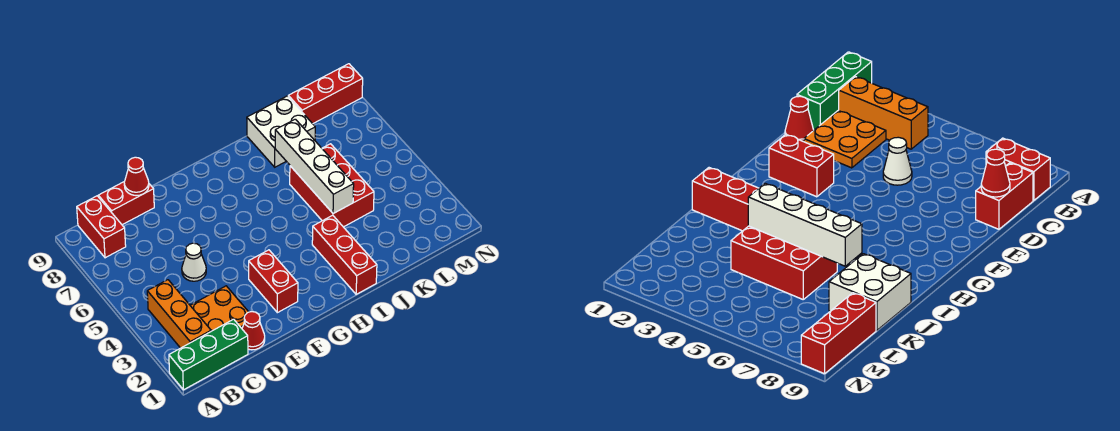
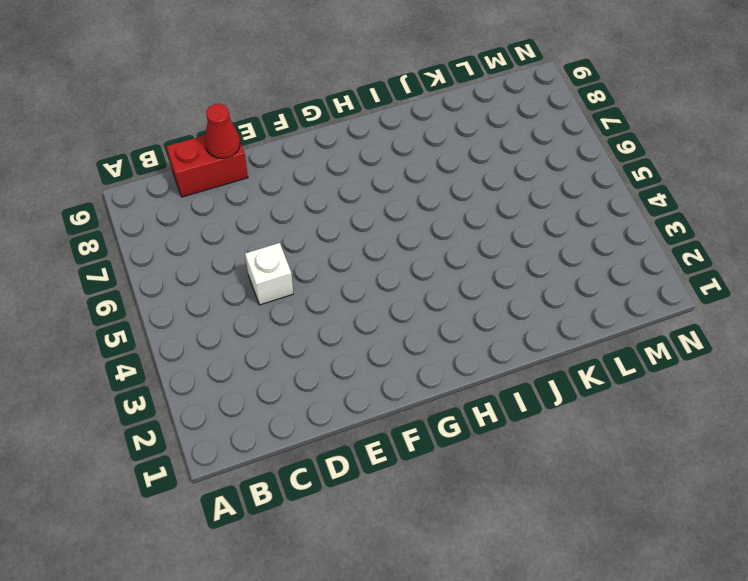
white brick D5 level 1 -> white cone D5 level 1
none -> green brick A1:C1 level 1
none -> orange brick B2:B4 level 1
none -> red brick B8:B9 level 1

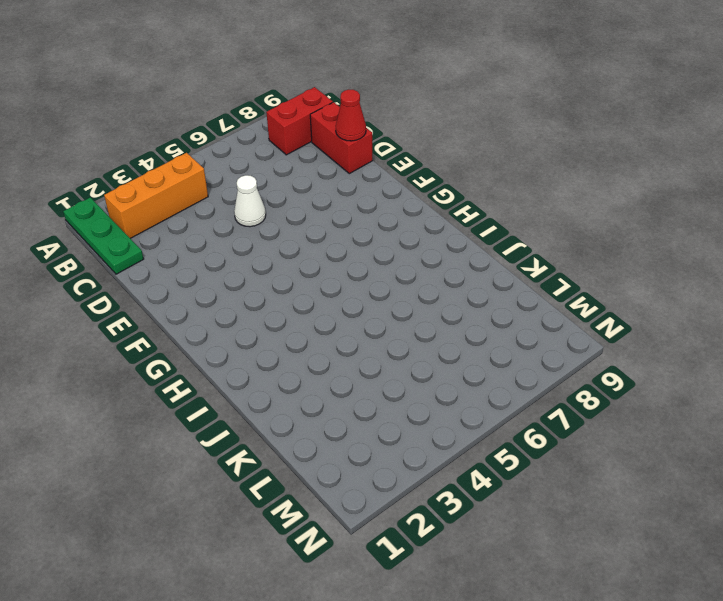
green plate A1:C1 level 1 -> green brick A1:C1 level 1
none -> orange plate C2:D3 level 1
none -> red cone D1 level 1
none -> red brick F2:F3 level 1

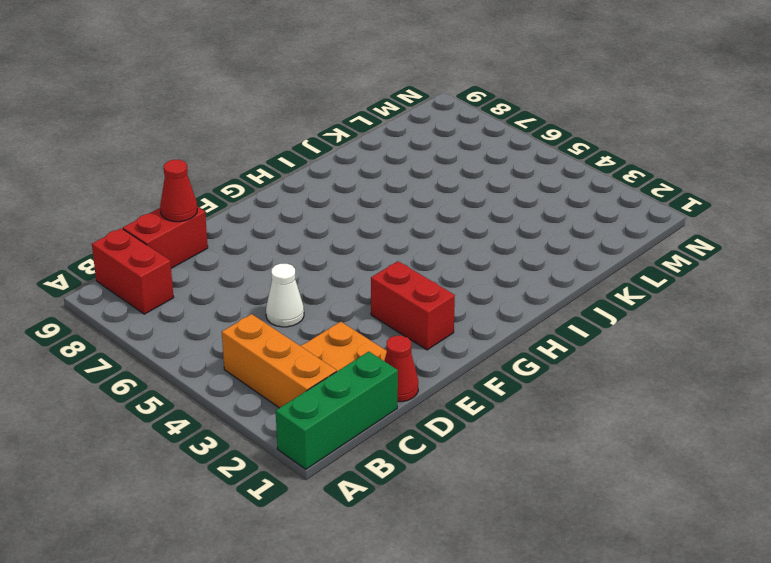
none -> red brick I1:I3 level 1
none -> red brick J4:K6 level 1
none -> white brick J8:K9 level 1

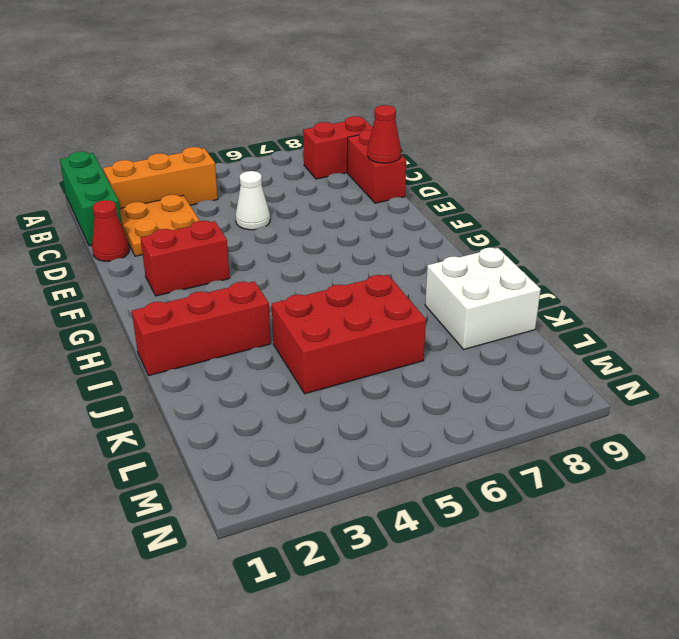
none -> red brick L9:N9 level 1
none -> white brick J4:J7 level 2

